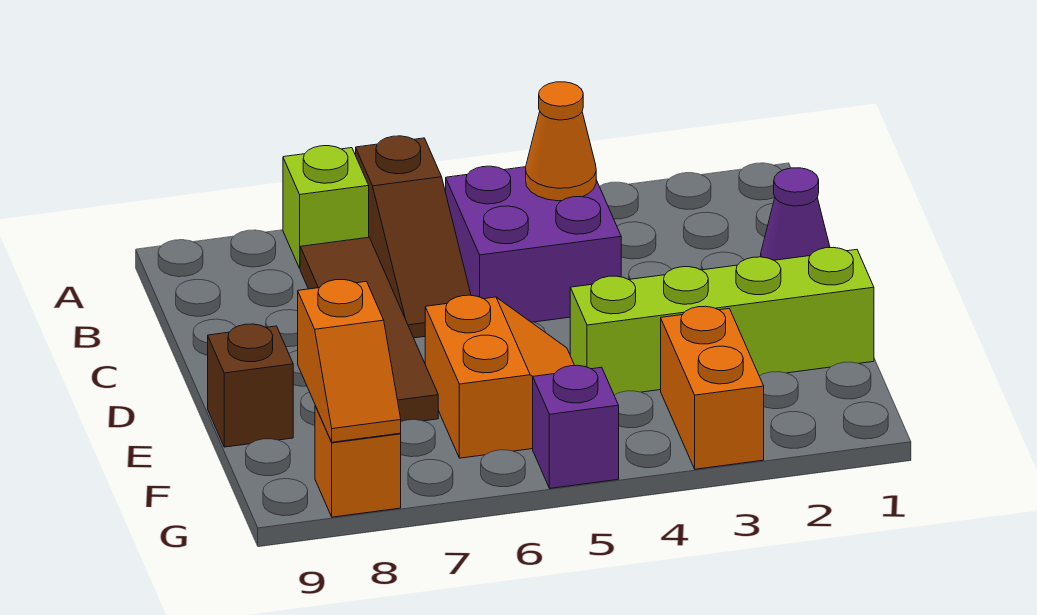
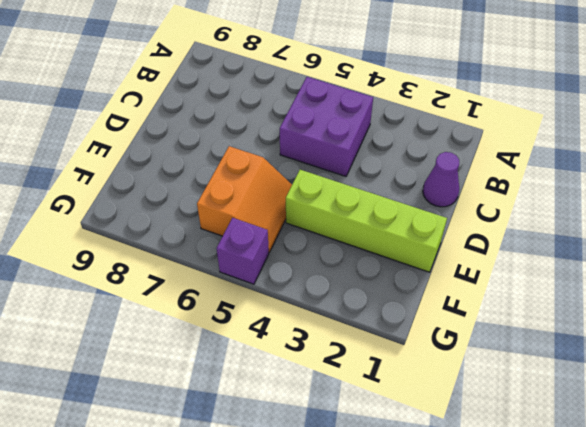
none -> brown slope A6:C6 level 1 top A
none -> lime brick A7 level 1
none -> brown tile B7:E7 level 1

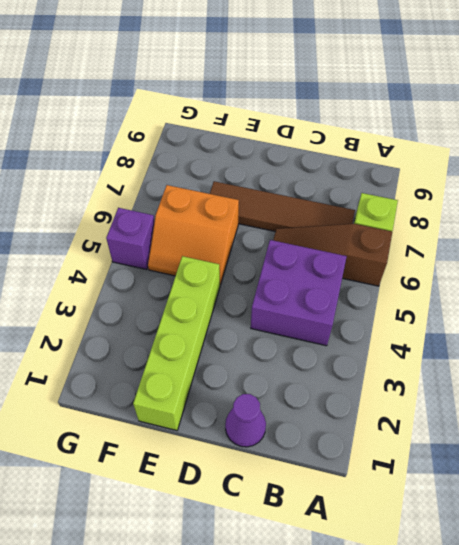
none -> brown brick E9 level 1
none -> orange brick F3:G3 level 1
none -> orange brick G8 level 1

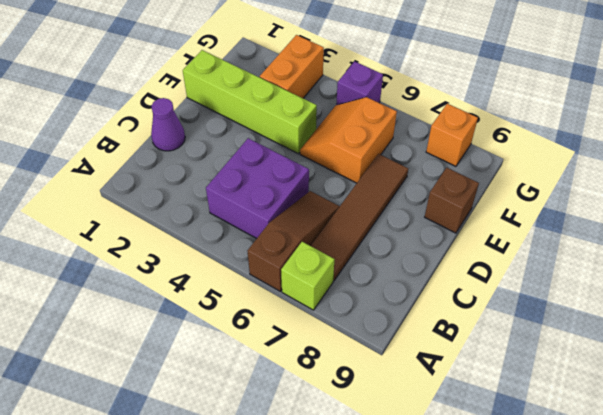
none -> orange cone B4 level 2
none -> orange slope F8:G8 level 2 top F

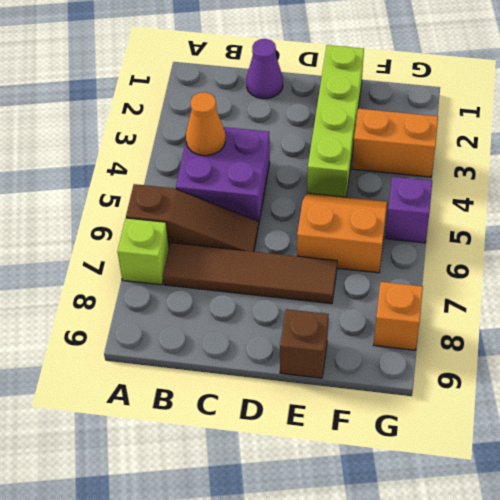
none -> orange slope F8:G8 level 2 top F

